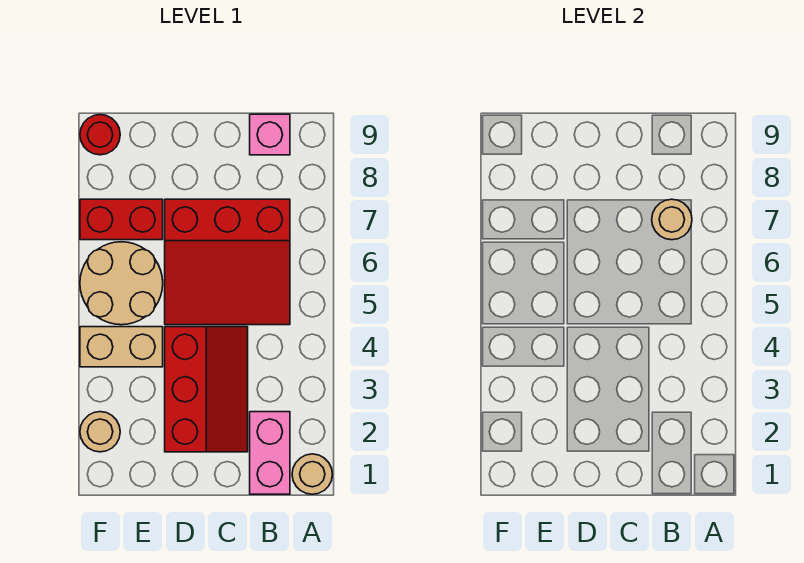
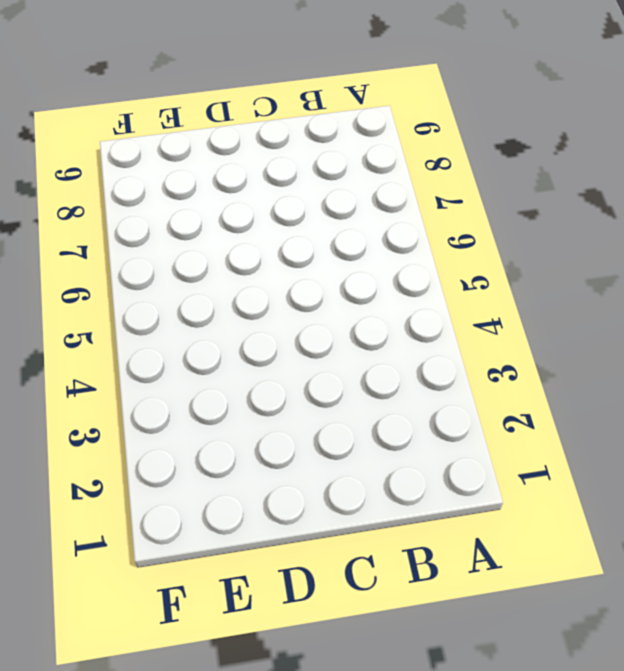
none -> tan round brick A1 level 1
none -> pink brick B1:B2 level 1

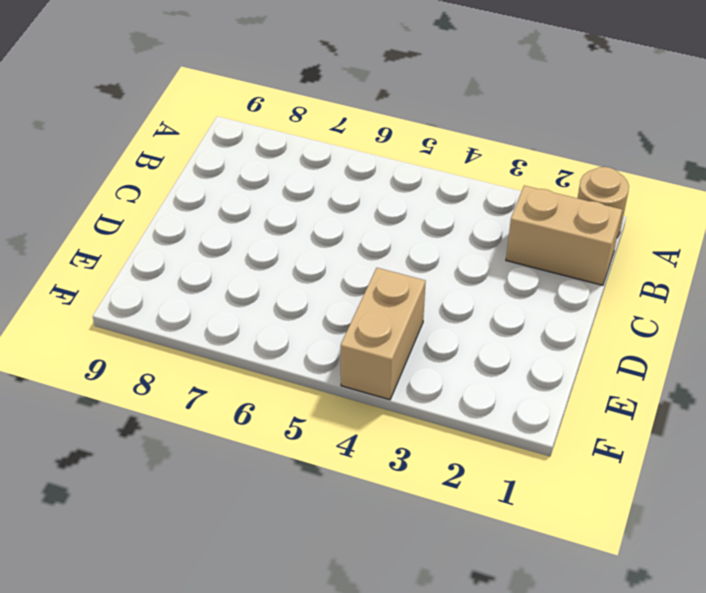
tan brick B1:B2 level 1 -> pink brick B1:B2 level 1
none -> red slope B5:D7 level 1 top 7
none -> pink brick B9 level 1

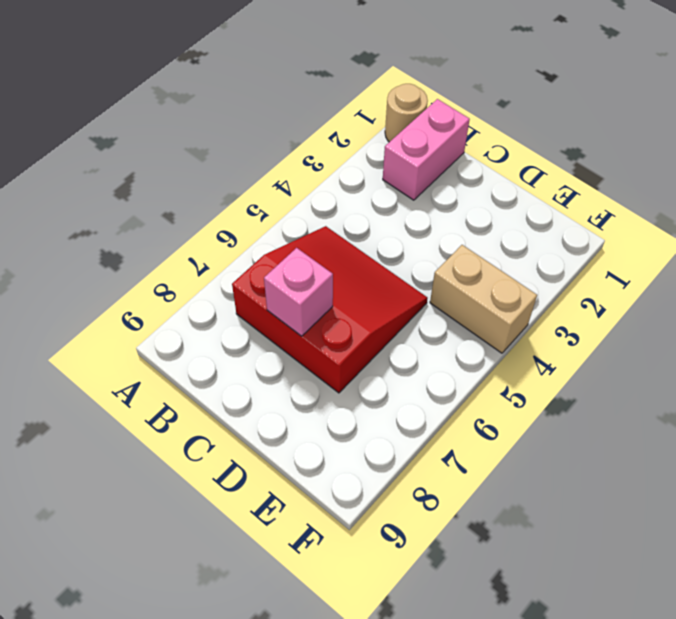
pink brick C7 level 2 -> pink brick B9 level 1
none -> red slope C2:D4 level 1 top D
none -> tan round brick E5:F6 level 1

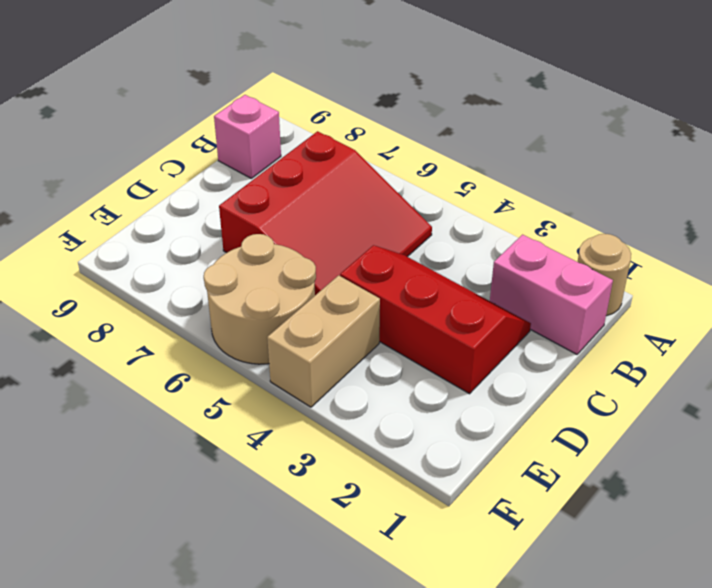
none -> red brick E7:F7 level 1
none -> tan round brick F2 level 1

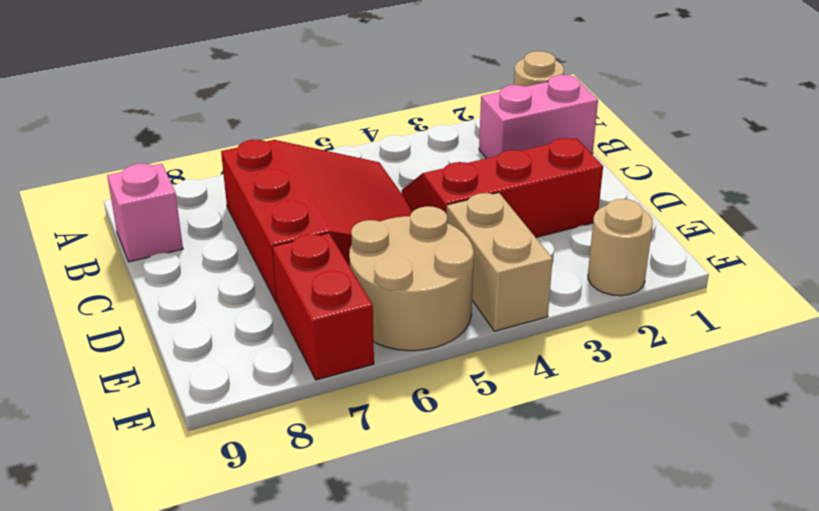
none -> red round brick F9 level 1
none -> tan round brick B7 level 2

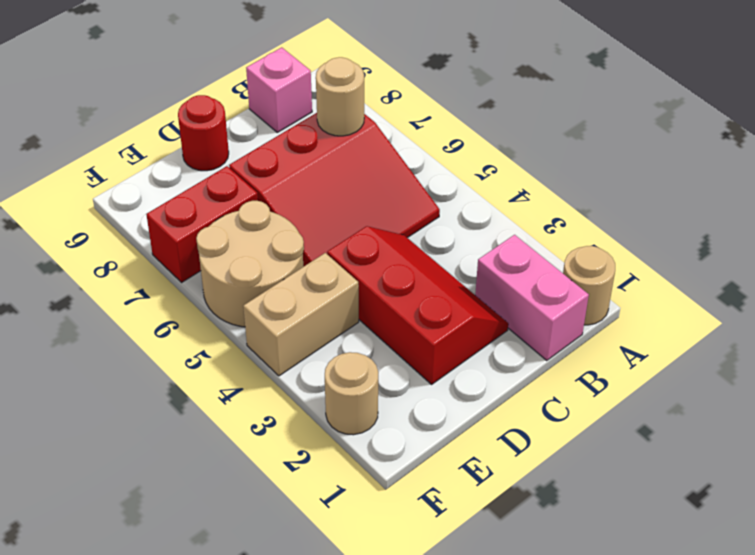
red round brick D9 level 1 -> red round brick F9 level 1

